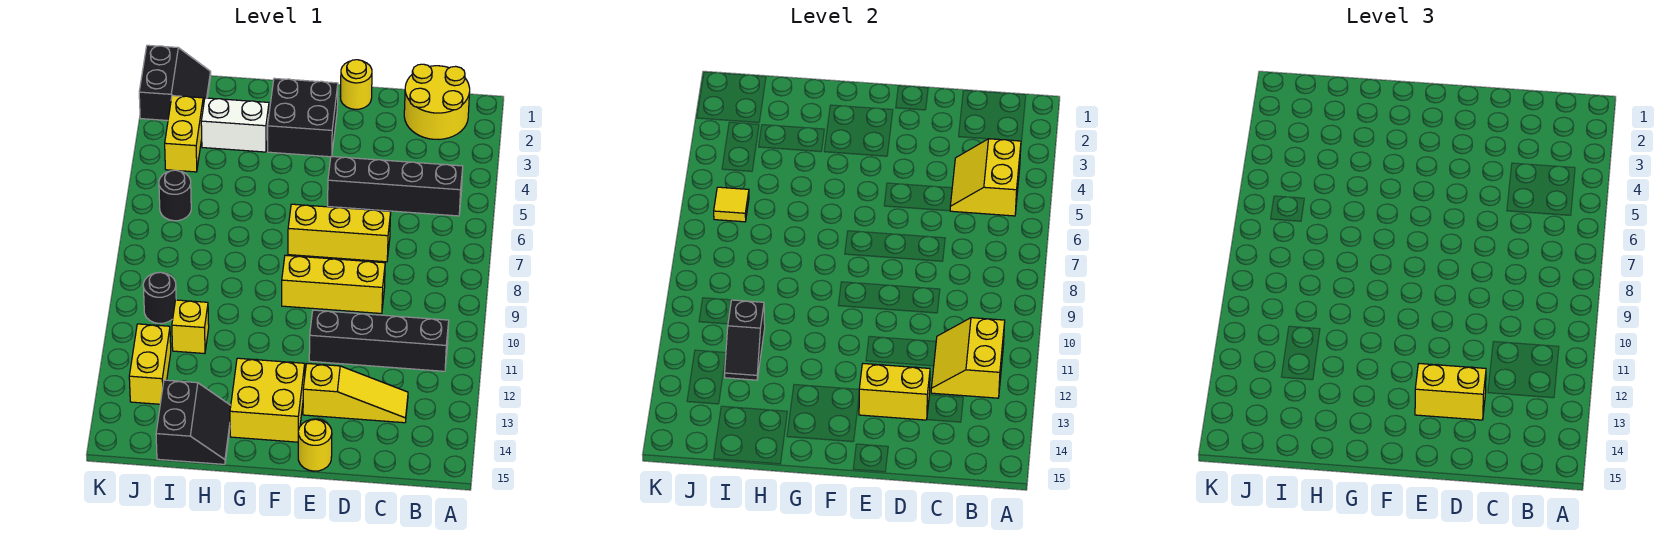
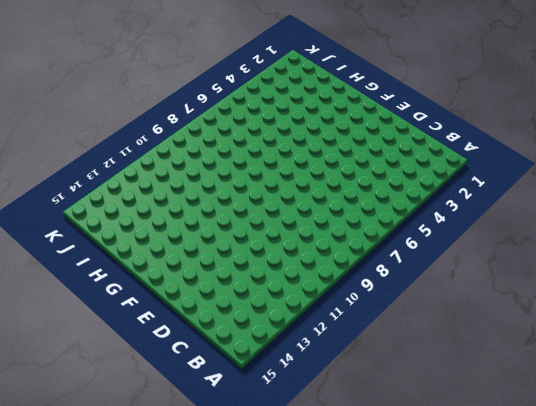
none -> yellow round brick B1:C2 level 1
none -> black brick B5:E5 level 1
none -> black brick B11:E11 level 1

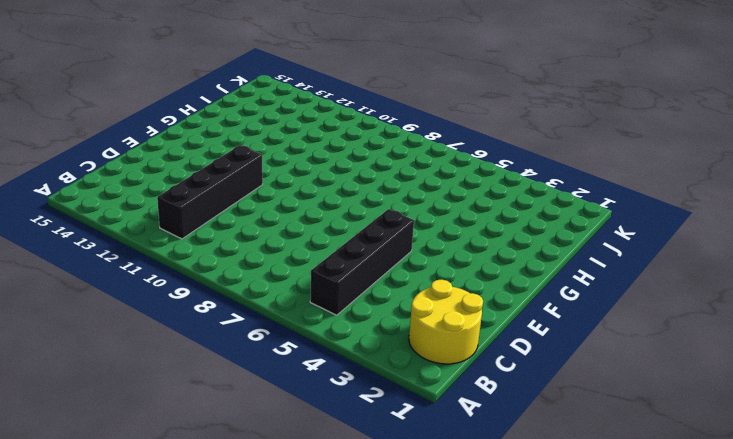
none -> yellow slope C13:E13 level 1 top E
none -> yellow brick D7:F7 level 1
none -> yellow brick D9:F9 level 1

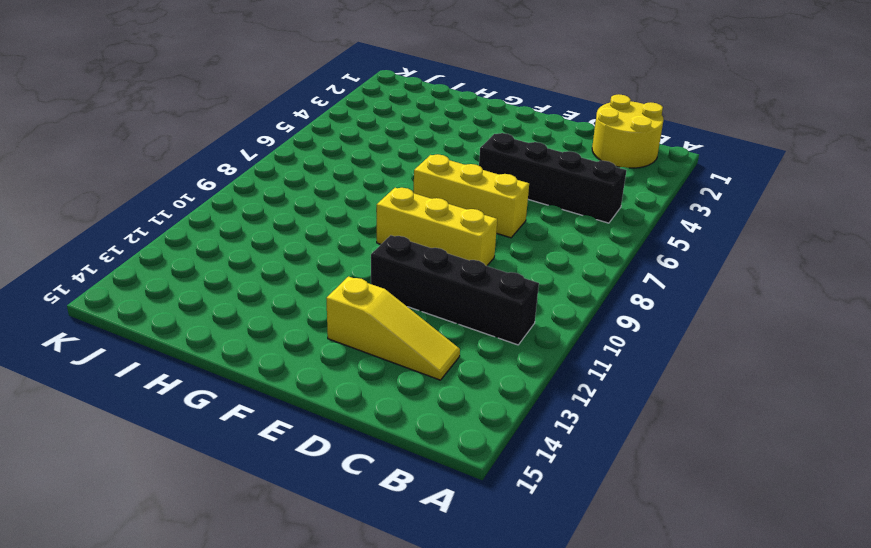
none -> yellow round brick E1 level 1
none -> yellow round brick E15 level 1
none -> black brick F2:G3 level 1

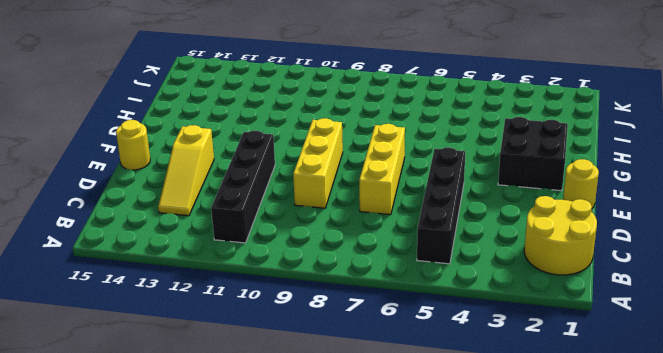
none -> yellow brick F13:G14 level 1
none -> white brick H3:I3 level 1
none -> black slope H14:I15 level 1 top I

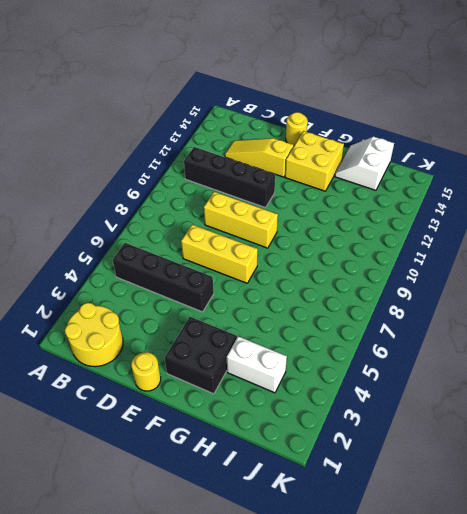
white slope H14:I15 level 1 top I -> black slope H14:I15 level 1 top I
none -> yellow brick I11 level 1
none -> black slope J1:K2 level 1 top K
none -> yellow brick J3:J4 level 1

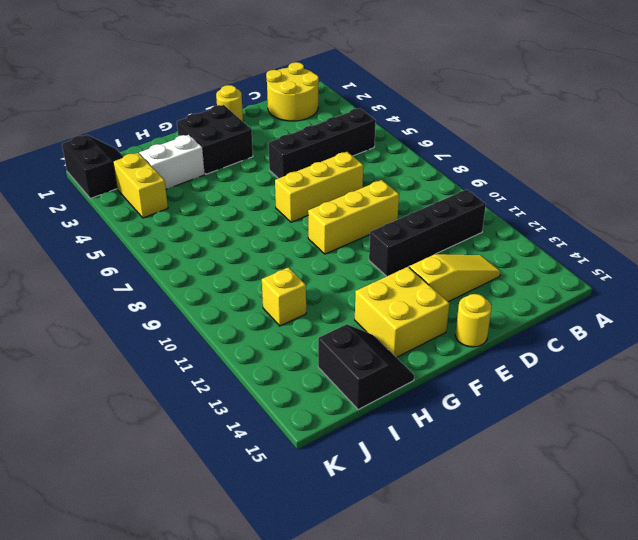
none -> black round brick J6 level 1
none -> black round brick J10 level 1
none -> yellow brick J12:J13 level 1

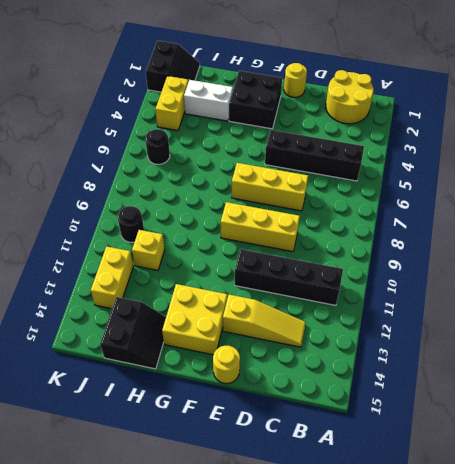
none -> yellow slope B4:C5 level 2 top B
none -> yellow slope B11:C12 level 2 top B
none -> yellow brick D13:E13 level 2

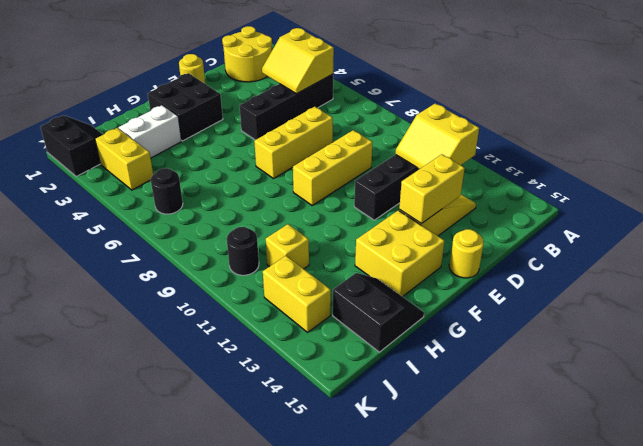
none -> black slope I11:I12 level 2 top 11
none -> yellow tile J6 level 2
none -> yellow brick D13:E13 level 3

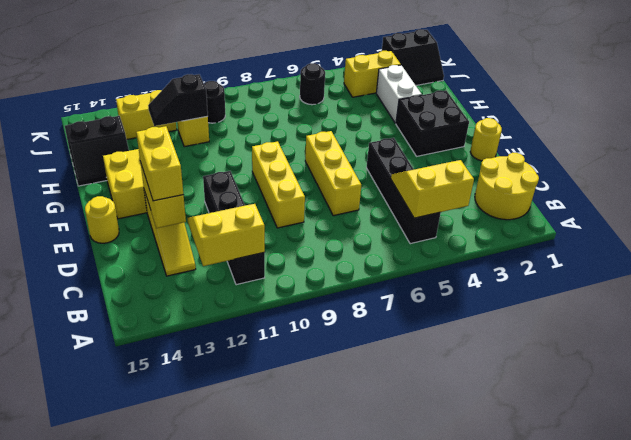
none -> yellow tile J6 level 2

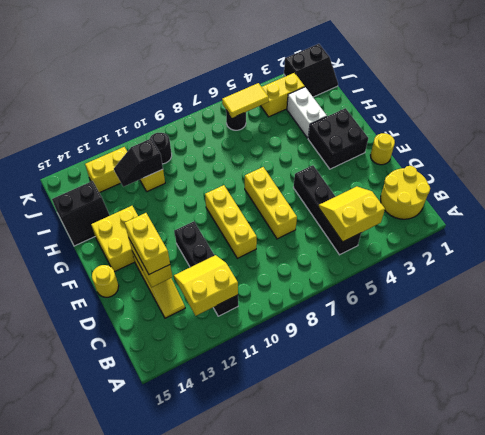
yellow tile J5:J6 level 2 -> yellow tile J6 level 2

